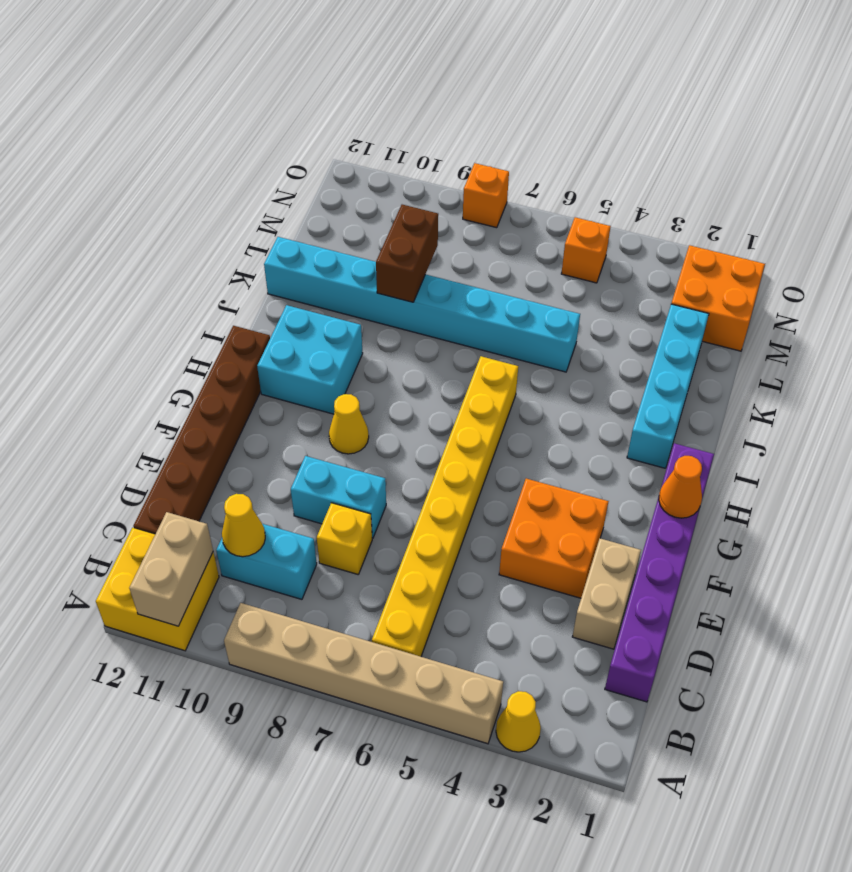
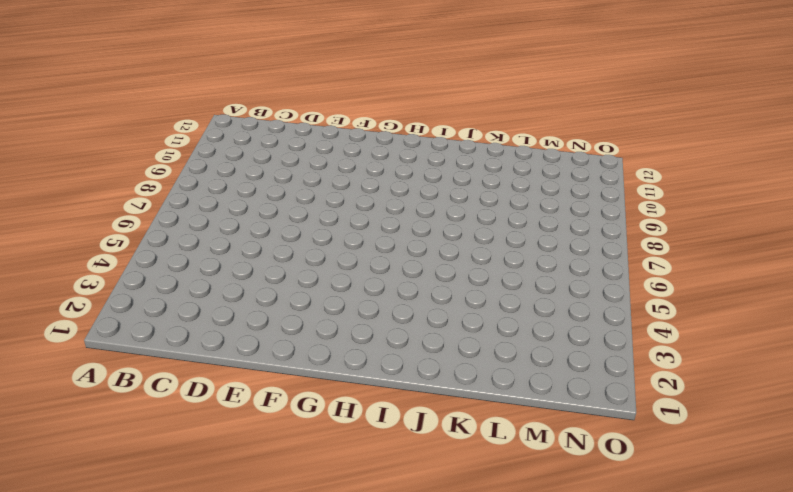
none -> yellow cone A3 level 1
none -> tan brick A4:A9 level 1
none -> yellow brick A11:B12 level 1

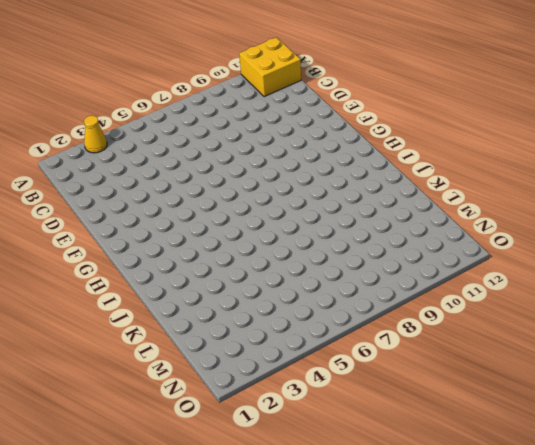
none -> tan brick A4:A9 level 1
none -> yellow brick B6:I6 level 1
none -> purple brick C1:H1 level 1

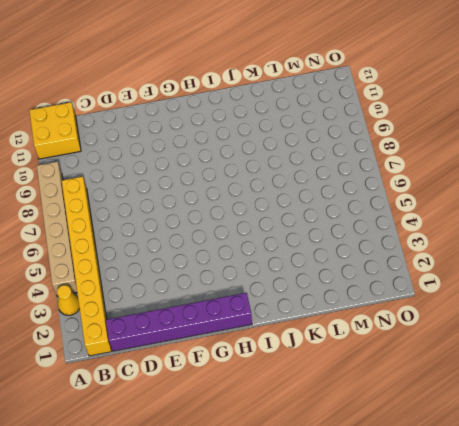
yellow brick B1:B8 level 1 -> yellow brick B6:I6 level 1
none -> cyan brick C9:C10 level 1
none -> brown brick C12:H12 level 1
none -> tan brick D2:E2 level 1

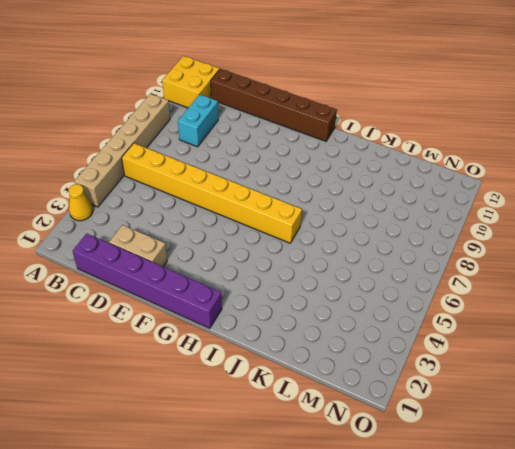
none -> yellow brick D8 level 1
none -> orange brick E3:F4 level 1
none -> cyan brick E8:E9 level 1

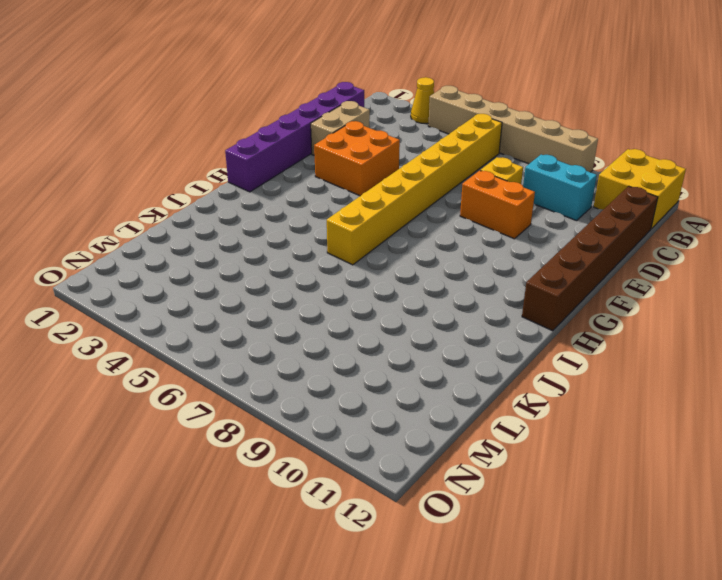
orange brick E8:E9 level 1 -> cyan brick E8:E9 level 1
none -> yellow cone G9 level 1
none -> cyan brick H10:I11 level 1
none -> cyan brick I2:L2 level 1

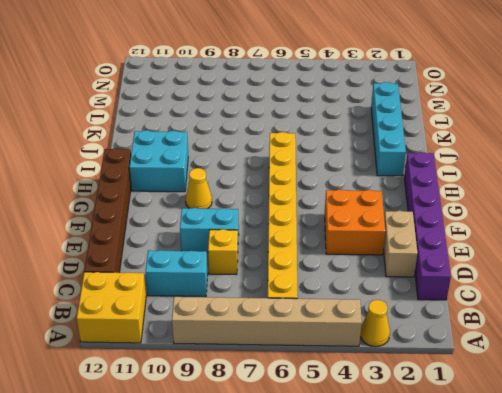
none -> cyan brick K5:K12 level 1
none -> orange brick M1:N2 level 1
none -> orange brick N5 level 1

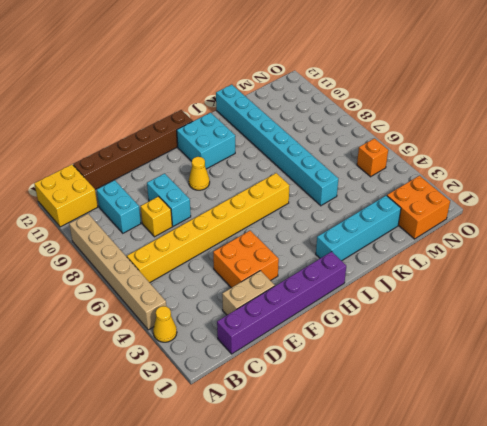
none -> orange brick O8 level 1
none -> tan brick A11:B11 level 2
none -> yellow cone C10 level 2

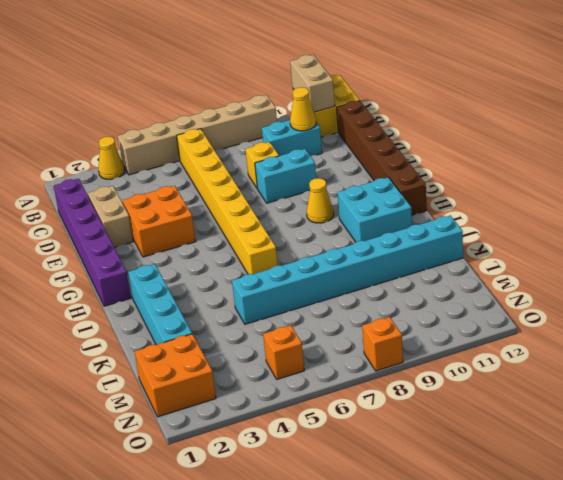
none -> orange cone G1 level 2
none -> brown brick K9:L9 level 2

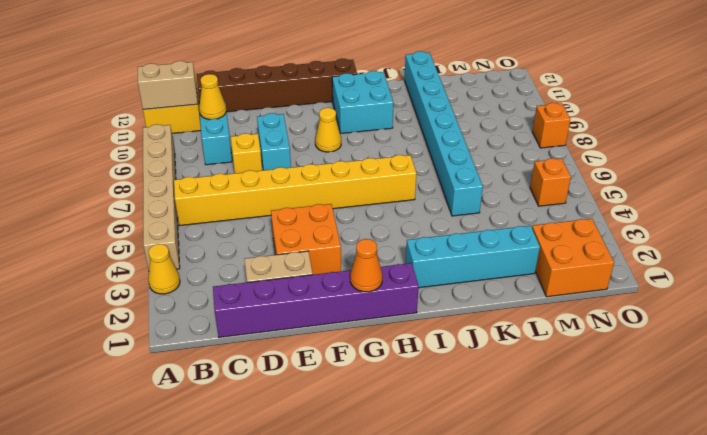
none -> brown brick K9:L9 level 2

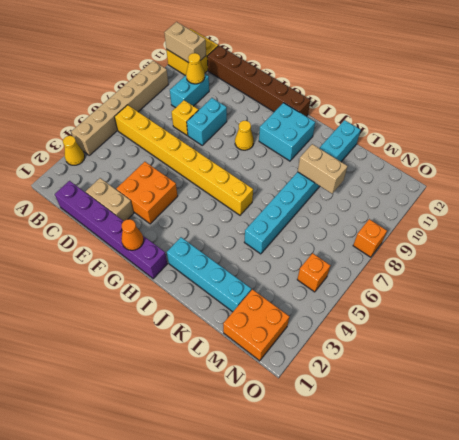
tan brick K9:L9 level 2 -> brown brick K9:L9 level 2

